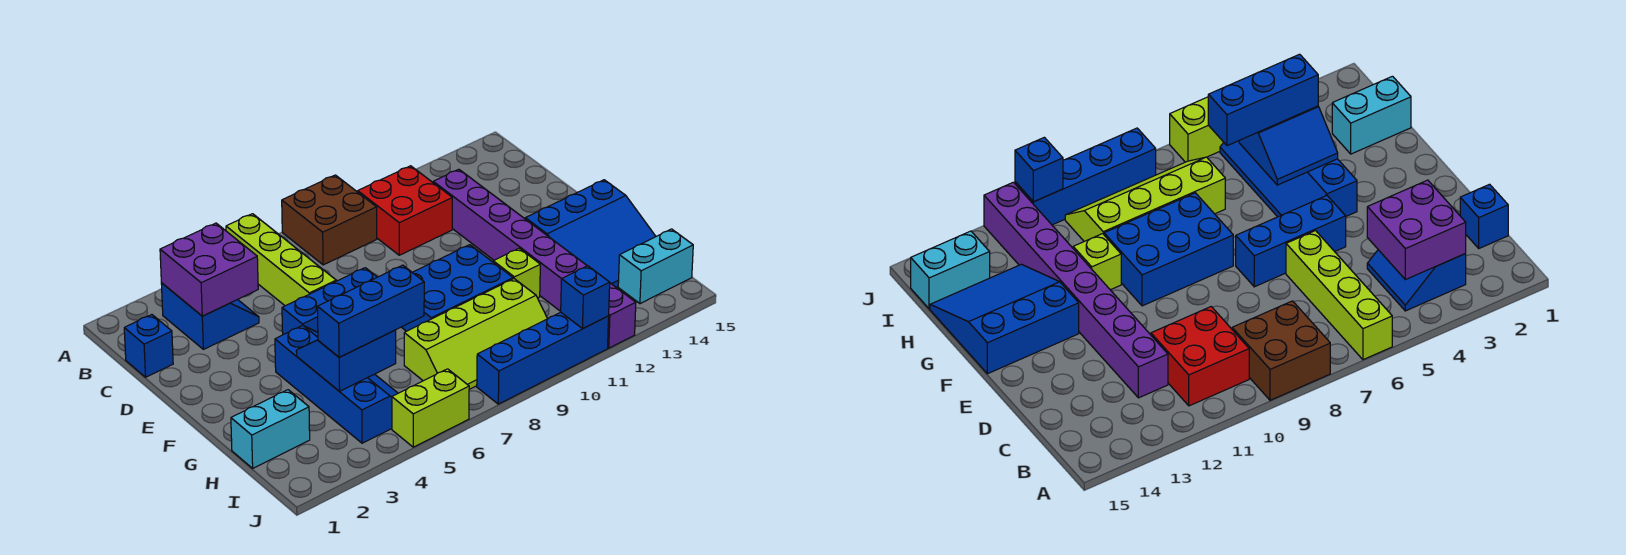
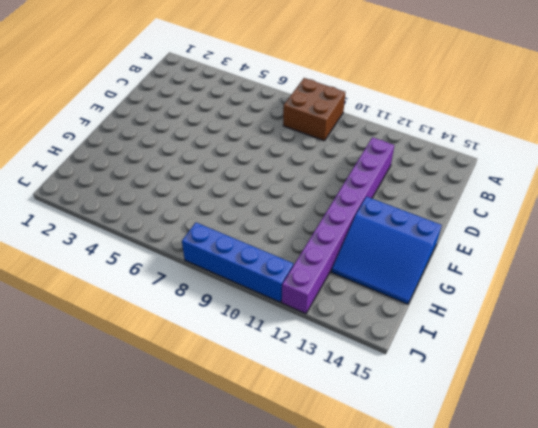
none -> lime brick A6:D6 level 1
none -> blue slope B3:C4 level 1 top 3
none -> red brick B10:C11 level 1

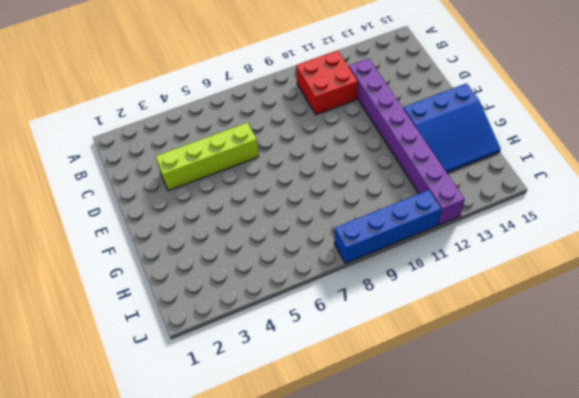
lime brick D3:D6 level 1 -> lime brick A6:D6 level 1
none -> brown brick A8:B9 level 1
none -> blue slope B3:C4 level 1 top 3
none -> blue brick C1 level 1

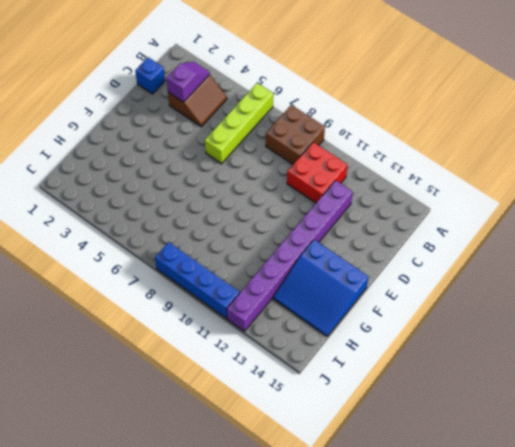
brown slope B3:C4 level 1 top 3 -> blue slope B3:C4 level 1 top 3
purple slope B3:C3 level 2 top C -> purple brick B3:C4 level 2
none -> blue brick E5:E7 level 1
none -> blue slope F4:I5 level 1 top 4
none -> blue brick F8:G10 level 1

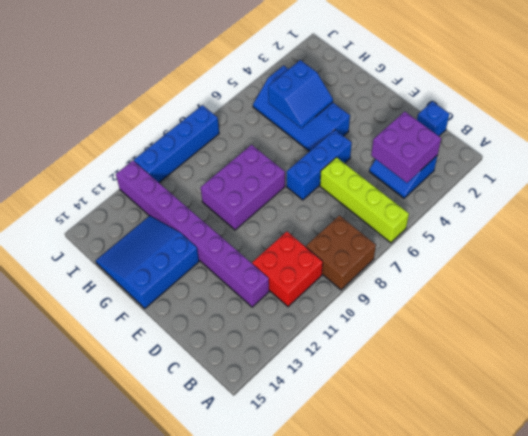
purple brick F8:G10 level 1 -> blue brick F8:G10 level 1
none -> lime brick G11 level 1
none -> cyan brick H1:H2 level 1
none -> lime slope H7:I10 level 1 top H

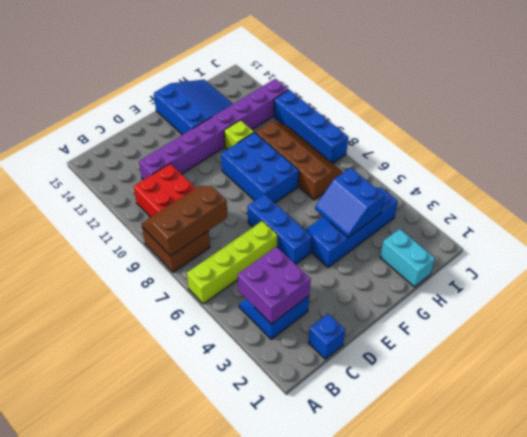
brown slope A8:C9 level 2 top 8 -> none
brown slope H7:I10 level 1 top H -> lime slope H7:I10 level 1 top H
none -> cyan brick I14:I15 level 1
none -> lime brick J5:J6 level 1
none -> blue brick J11 level 2

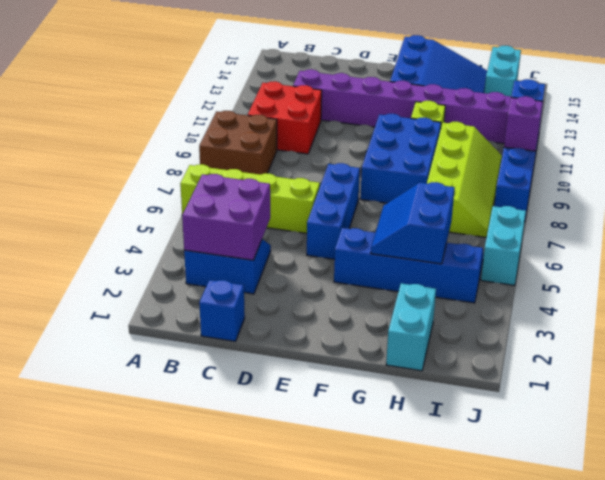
cyan brick J5:J6 level 1 -> lime brick J5:J6 level 1
purple brick J10 level 2 -> none
none -> blue brick H4:H6 level 3

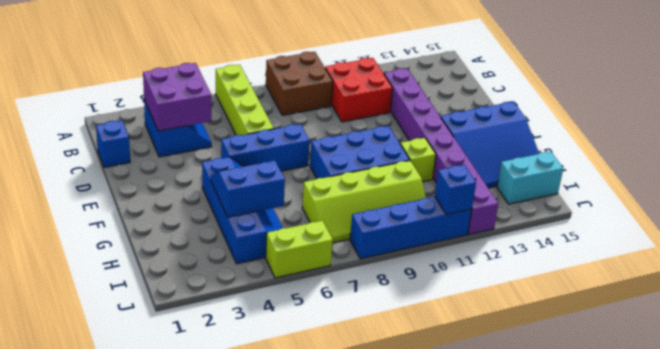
none -> cyan brick H1:H2 level 1
none -> blue brick H4:H6 level 3

